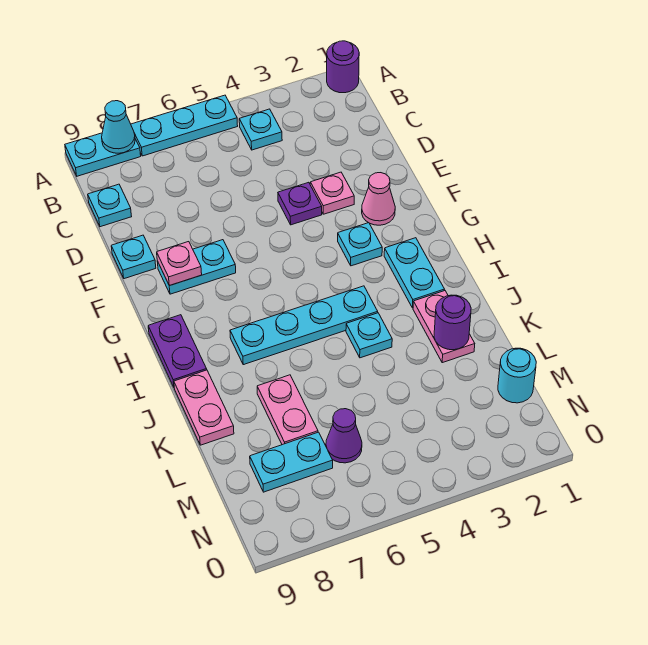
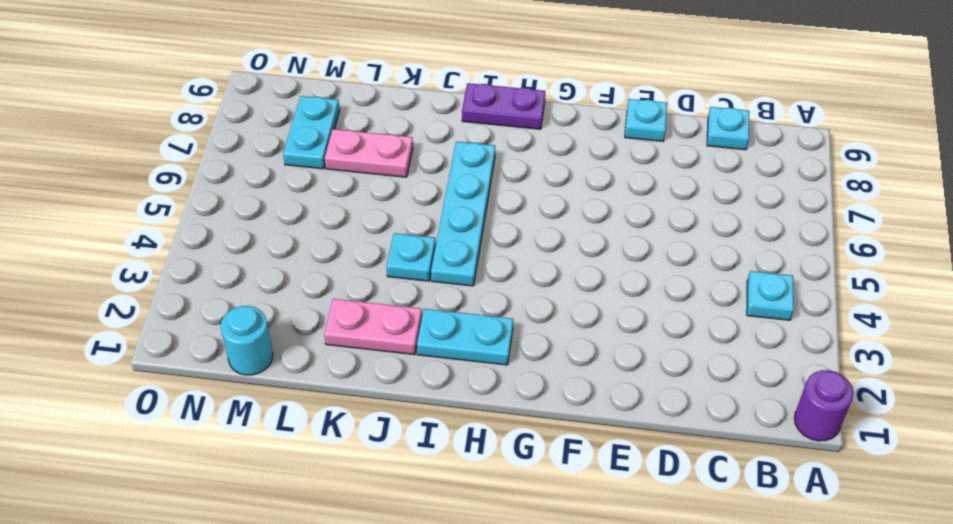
none -> cyan plate A5:A7 level 1
none -> cyan plate A8:A9 level 1
none -> pink plate E3 level 1

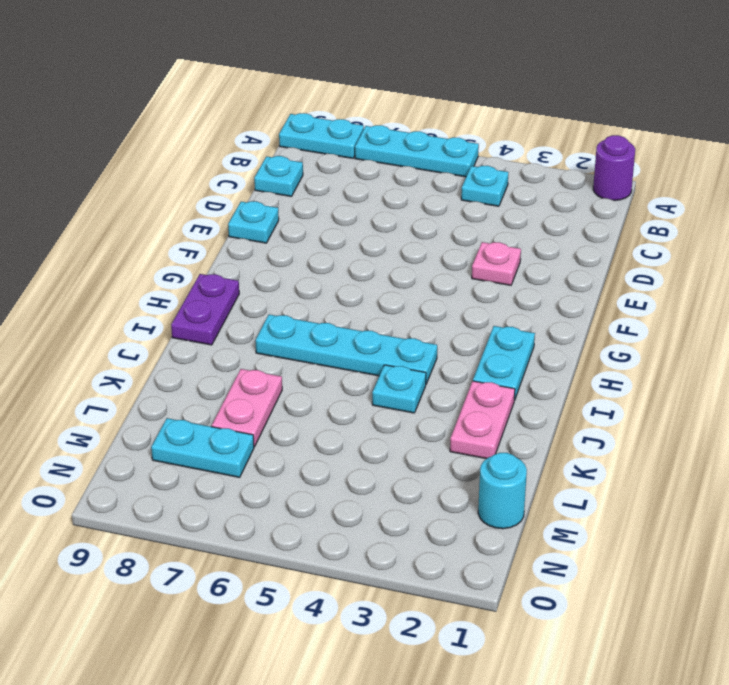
none -> purple plate E4 level 1
none -> pink cone F2 level 1
none -> cyan plate F7:F8 level 1

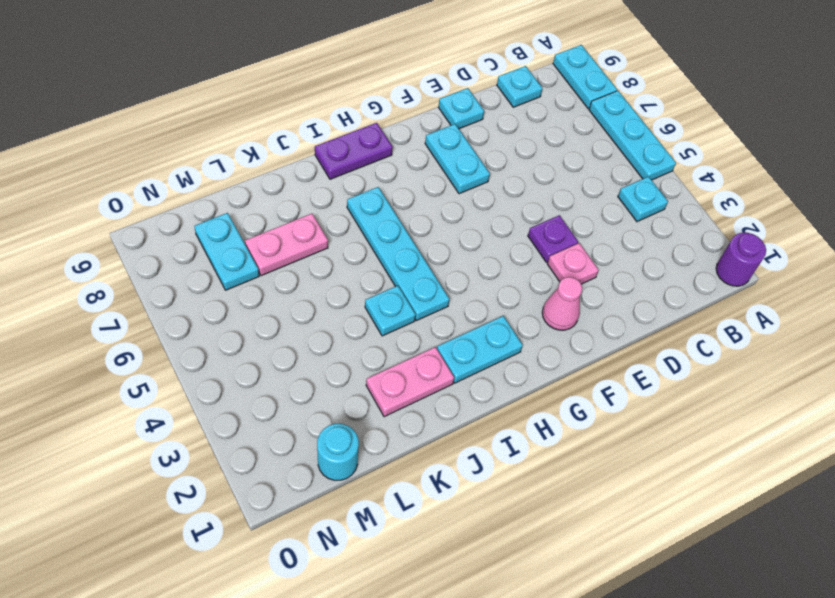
none -> cyan plate G3 level 1
none -> pink plate J9:K9 level 1
none -> purple cone M6 level 1

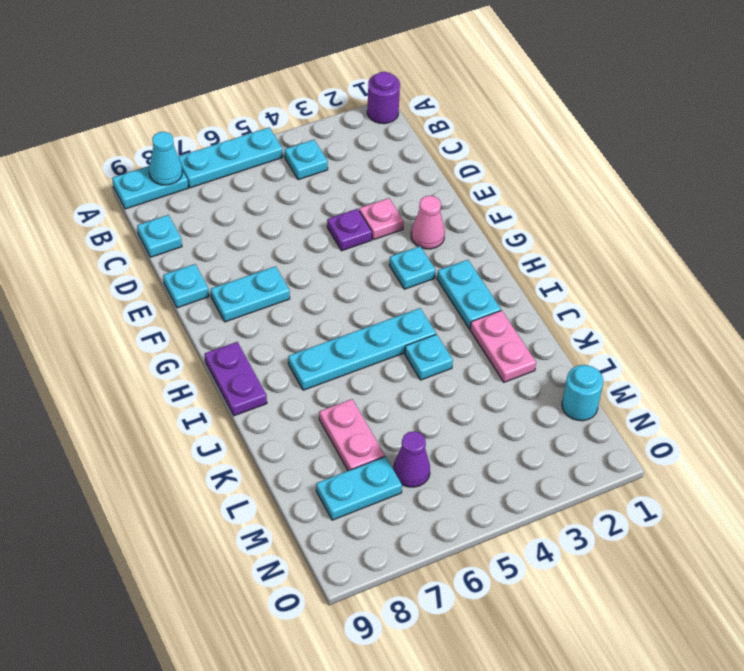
none -> pink plate J9:K9 level 1
none -> pink plate F8 level 2
none -> purple round brick K2 level 2

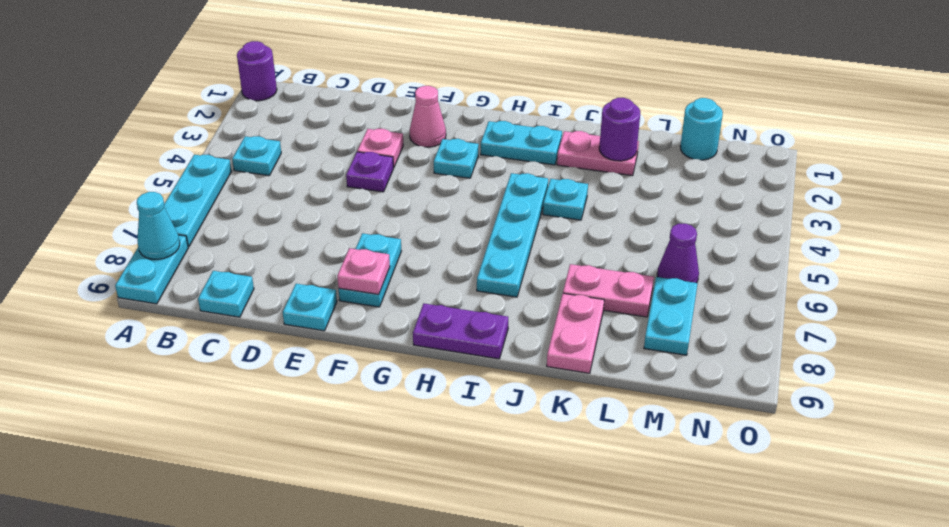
pink plate K8:K9 level 1 -> pink plate J9:K9 level 1

